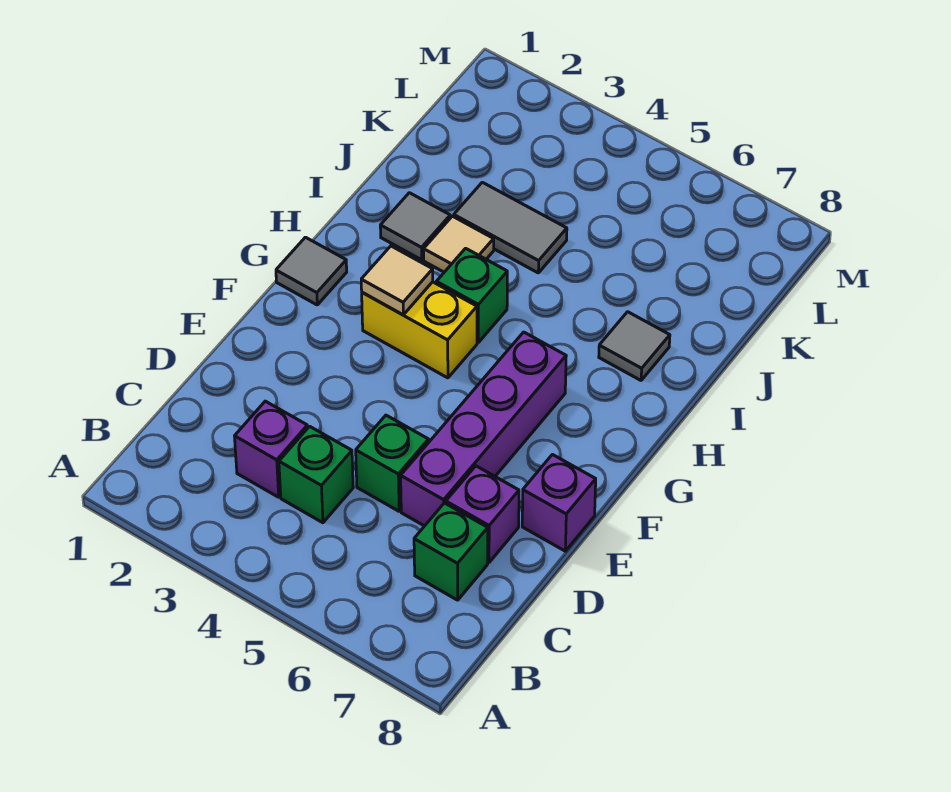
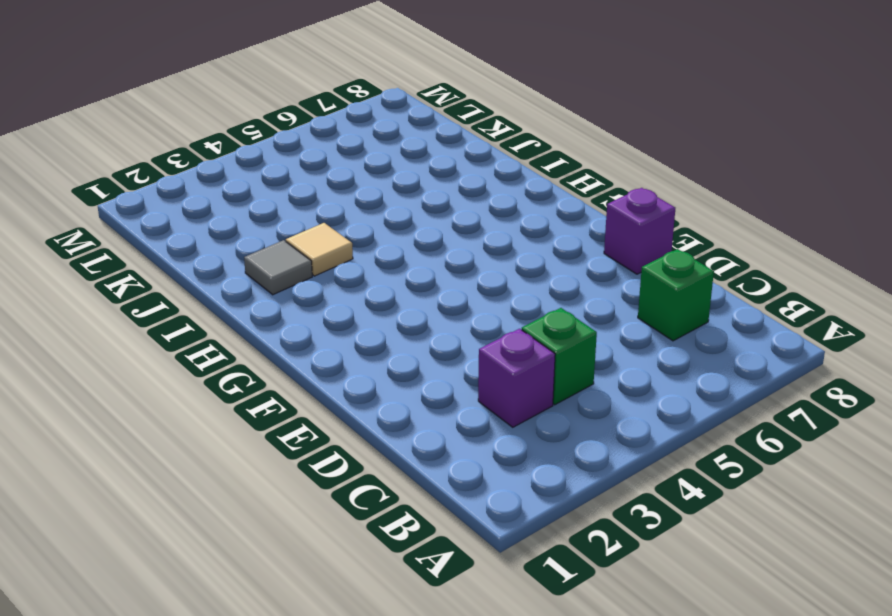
none -> green brick D5 level 1
none -> purple brick D6:G6 level 1
none -> purple brick D7 level 1

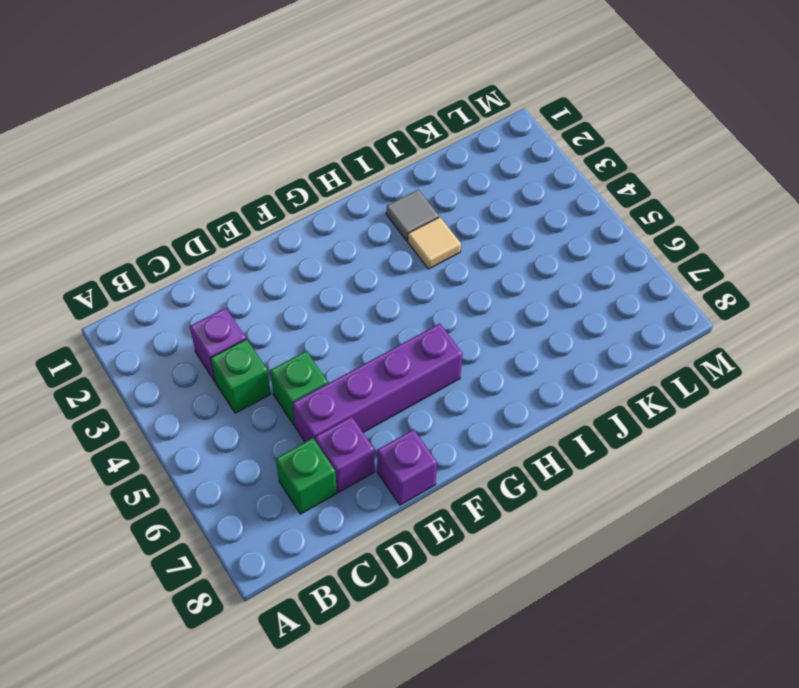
none -> grey tile G1 level 1
none -> yellow brick G3:G4 level 1
none -> green brick H4 level 1

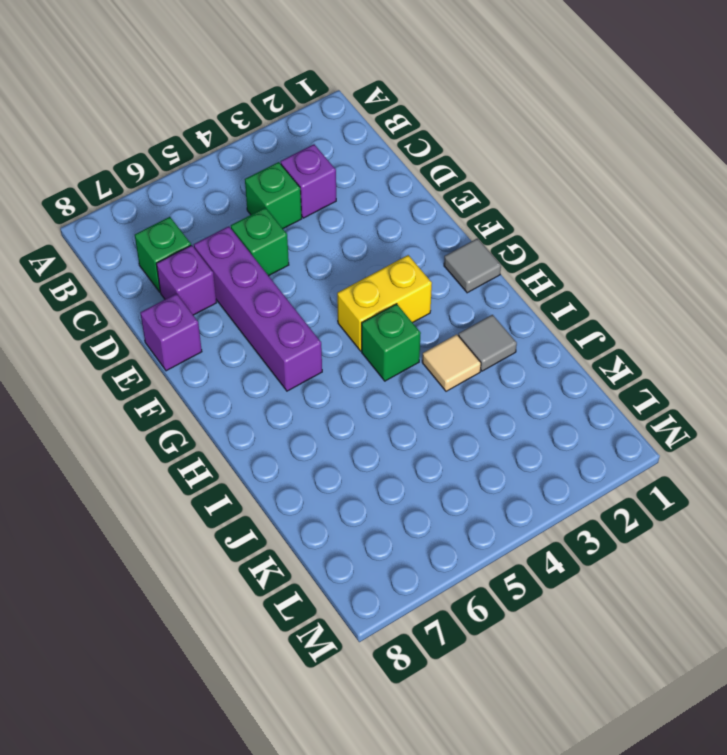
none -> grey tile I7 level 1
none -> grey tile J3:J4 level 1
none -> tan tile G3 level 2

